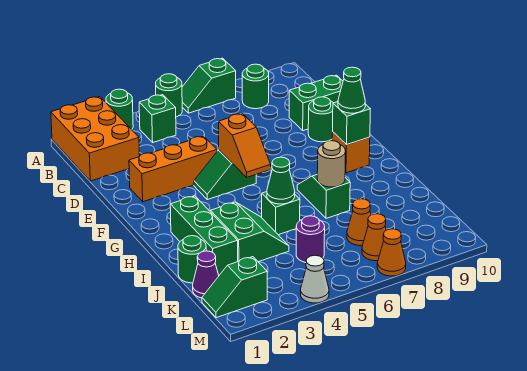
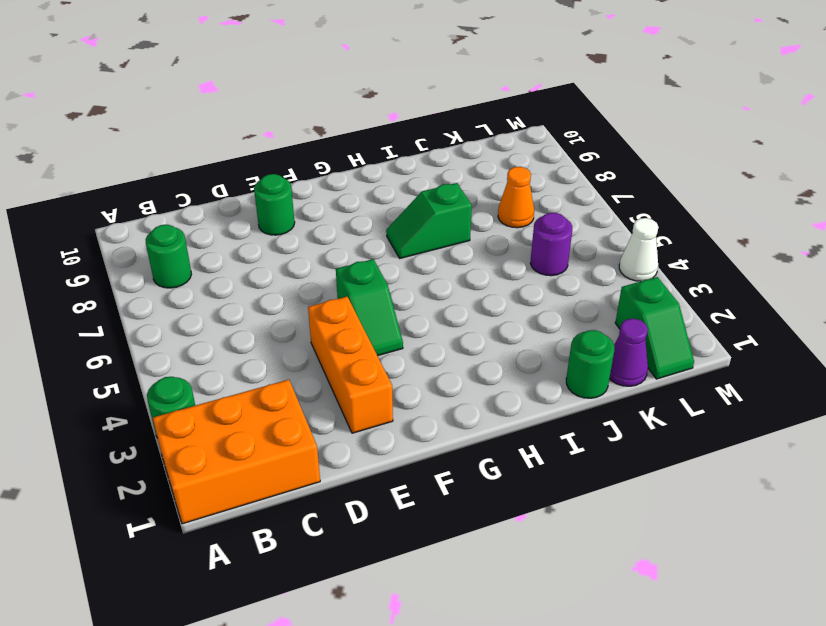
none -> green round brick A5 level 1
none -> green slope A6:A7 level 1 top 7
none -> green brick B4 level 1

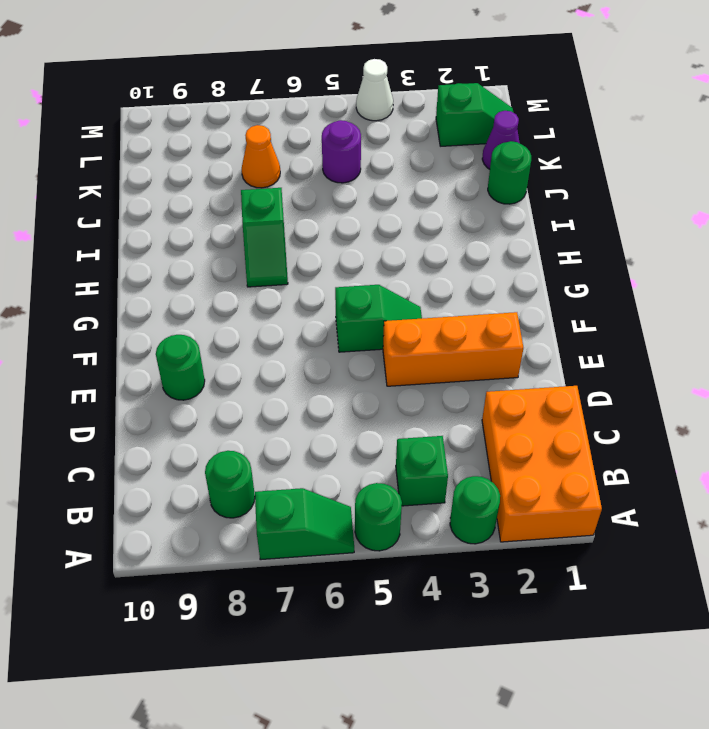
none -> green brick D9:D10 level 1
none -> orange brick G9 level 1
none -> green brick H2:J2 level 1

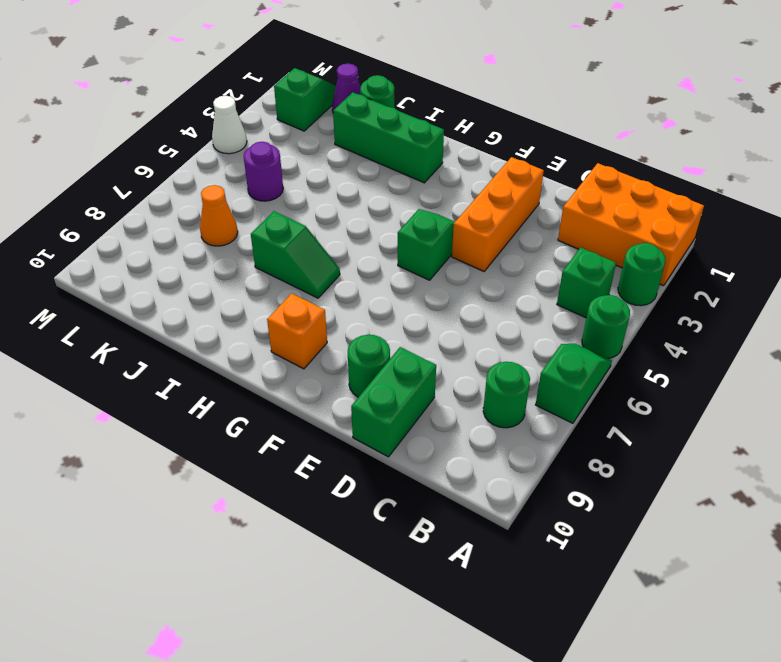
none -> green slope I3:J4 level 1 top 3
none -> green brick I5 level 1
none -> orange cone L7 level 1

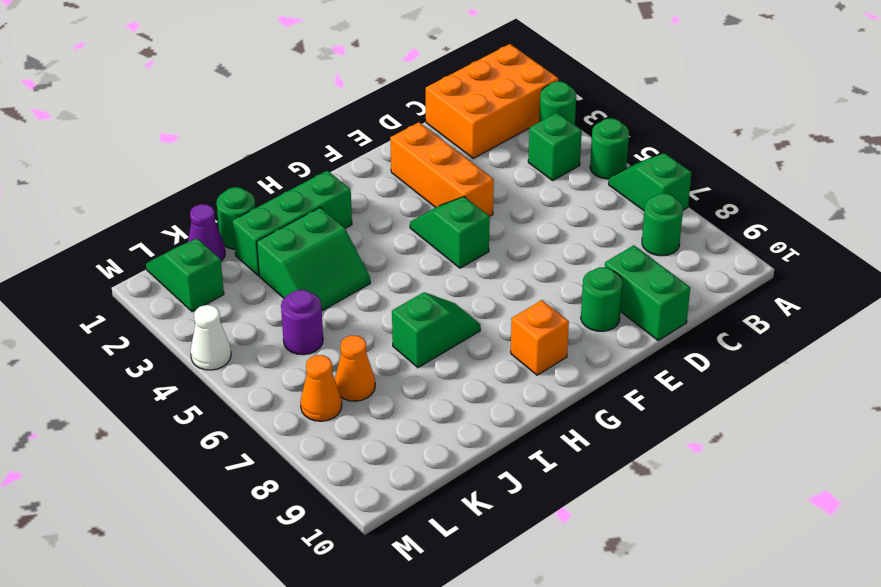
none -> green brick I5 level 1
none -> orange cone M7 level 1
none -> orange slope F5:G5 level 2 top F

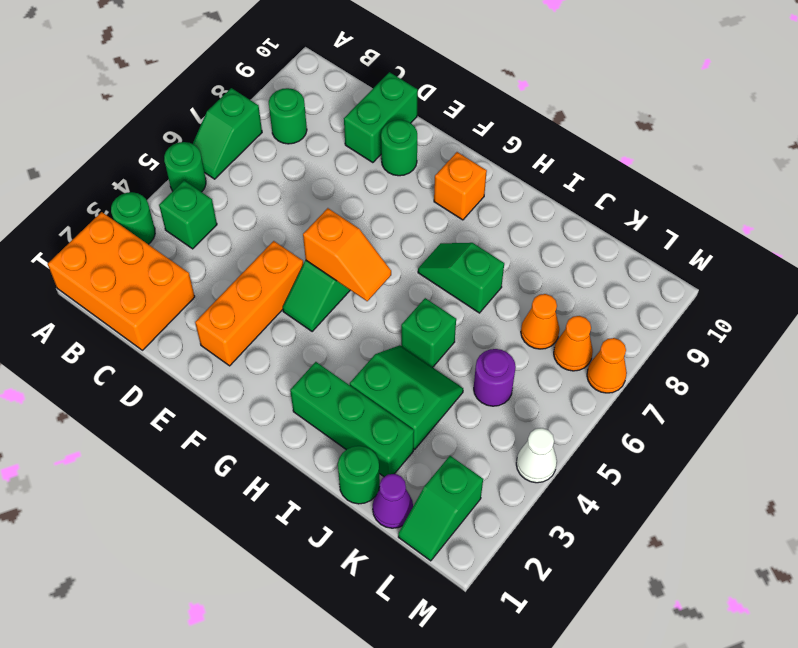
none -> green brick G9 level 2
none -> green cone I5 level 2
none -> tan round brick I7 level 2

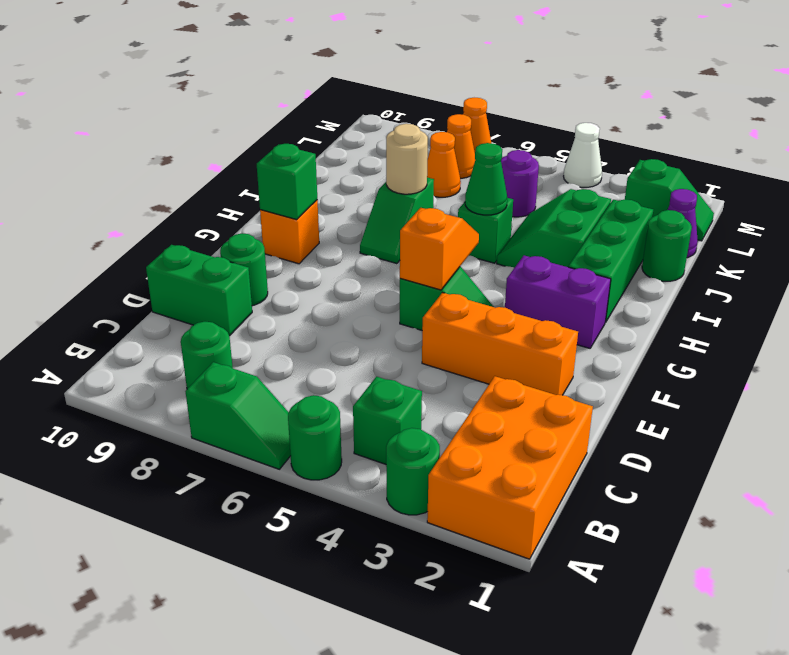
purple brick G2:G3 level 1 -> none
none -> green cone G9 level 3

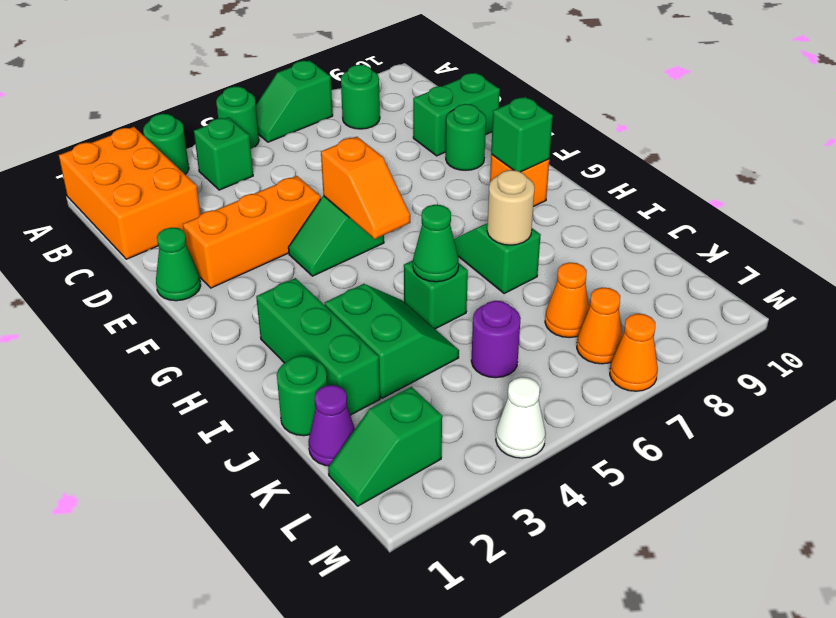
green cone E1 level 1 -> green cone G9 level 3

